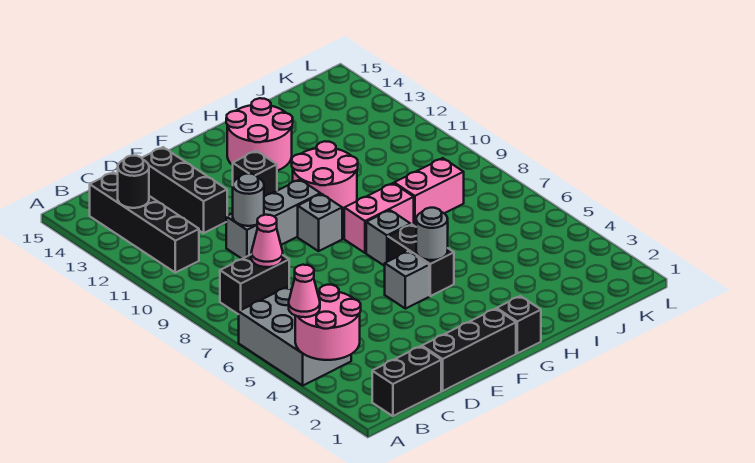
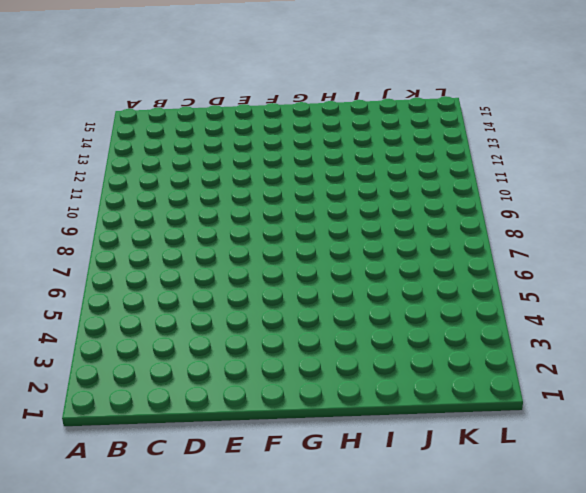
none -> grey brick A4:B6 level 1
none -> black brick B1:C1 level 1
none -> black brick B8:C8 level 1

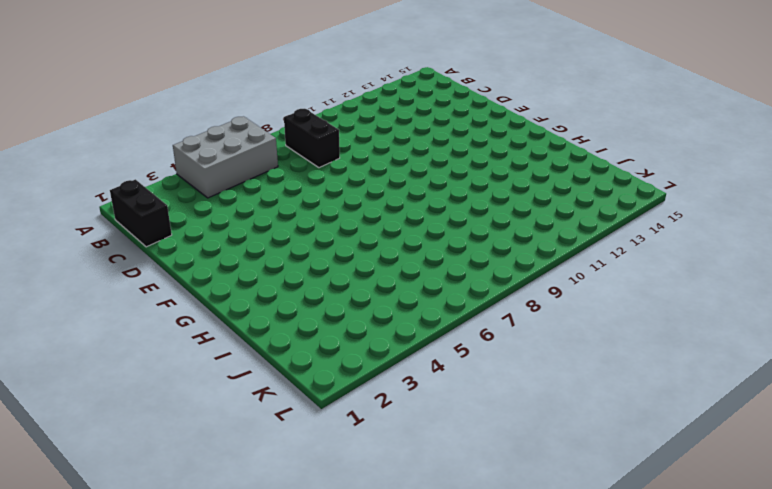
none -> black brick B11:B14 level 1
none -> black brick D1:F1 level 1
none -> grey brick D10:F10 level 1

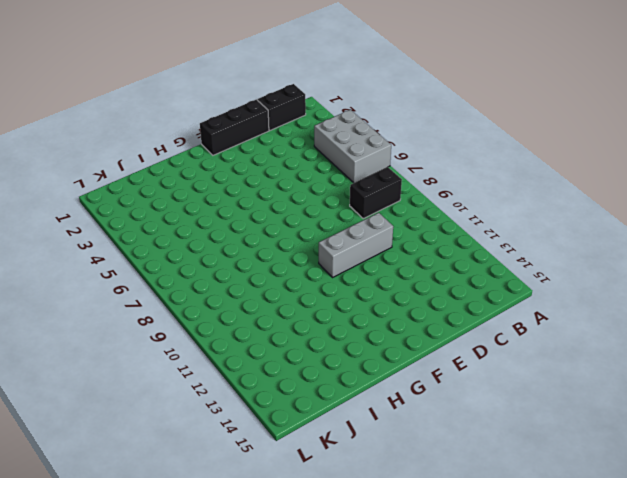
none -> black brick B11:B14 level 1
none -> black brick D12:D14 level 1
none -> grey brick F5 level 1

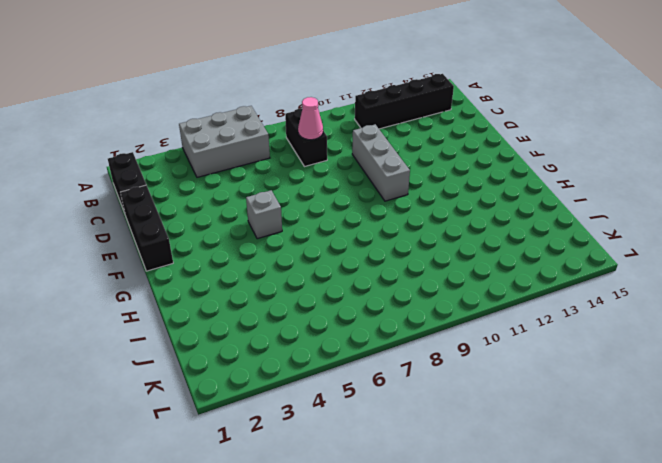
none -> black brick D12:D14 level 1
none -> grey brick F9 level 1
none -> black brick F12 level 1

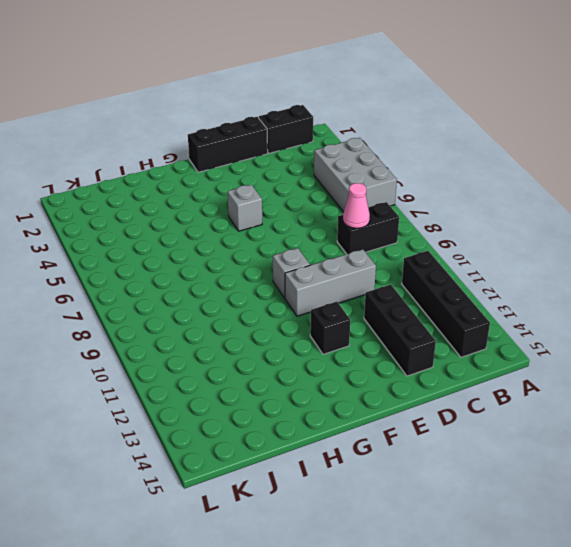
none -> black brick G1 level 1
none -> black brick G5:G6 level 1
none -> grey brick G7 level 1

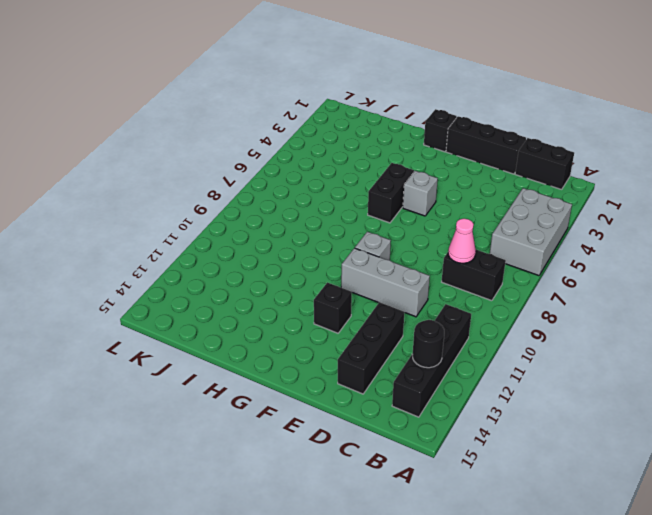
none -> grey brick G7 level 1
none -> pink brick G8:H8 level 1
none -> pink round brick G10:H11 level 1

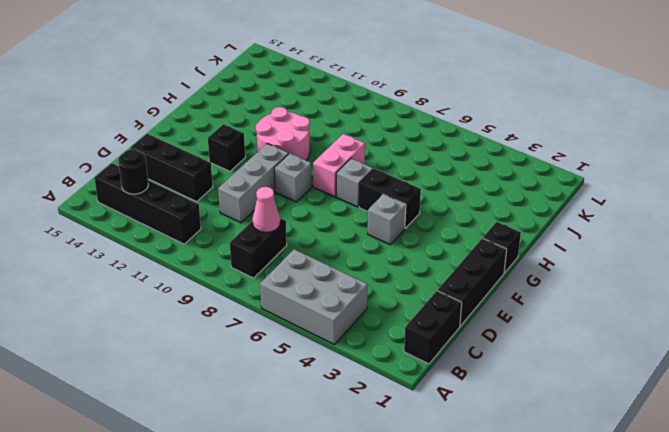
none -> pink round brick G13:H14 level 1
none -> pink brick I8:J8 level 1
none -> pink round brick A3:B4 level 2

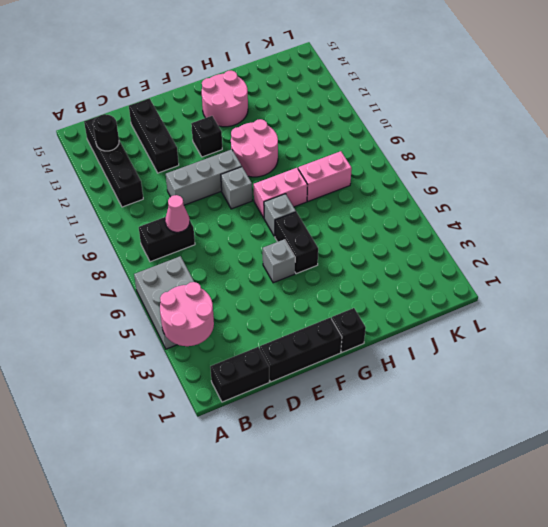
none -> grey round brick D10 level 2
none -> grey round brick G5 level 2
none -> pink cone A4 level 3

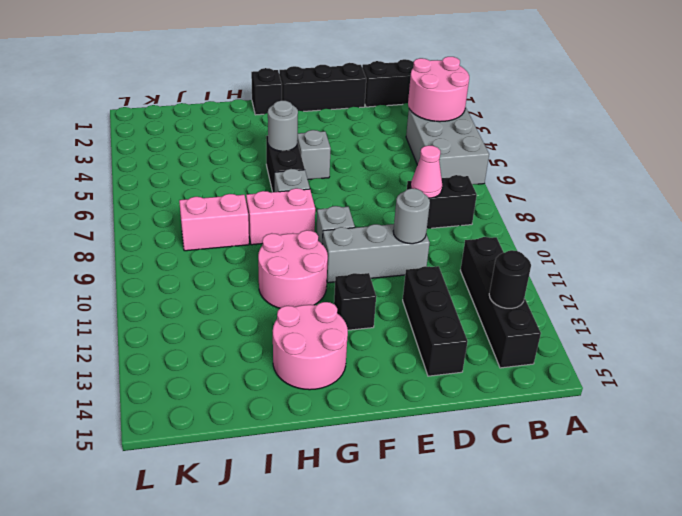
none -> pink cone A4 level 3

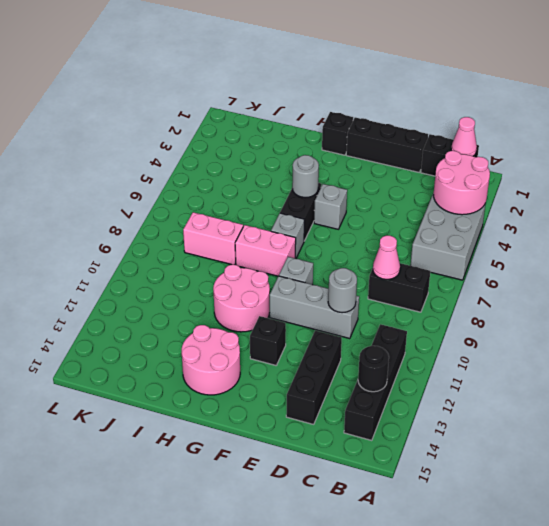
pink cone B1 level 2 -> pink cone A4 level 3

